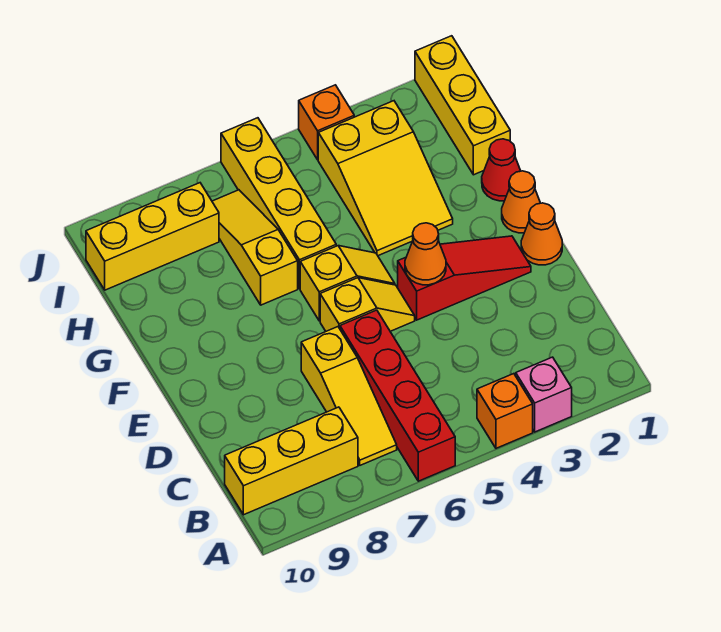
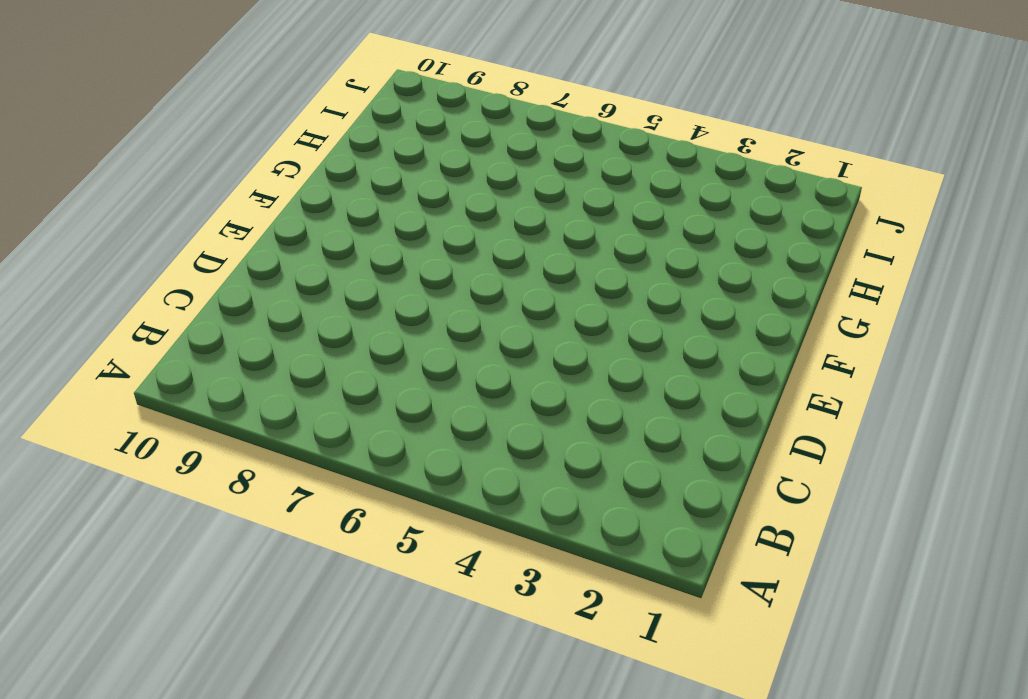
none -> pink brick A3 level 1
none -> orange brick A4 level 1
none -> red brick A6:D6 level 1

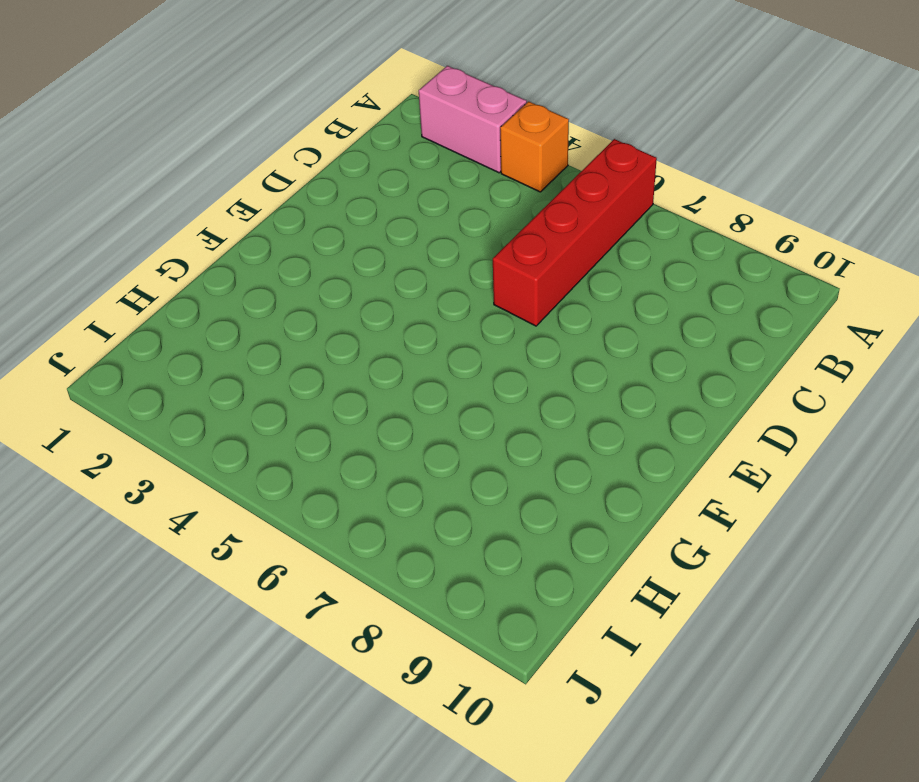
pink brick A2:A3 level 1 -> pink brick A3 level 1
none -> yellow slope B7:D7 level 1 top D
none -> yellow brick B8:B10 level 1
none -> orange cone E1 level 1

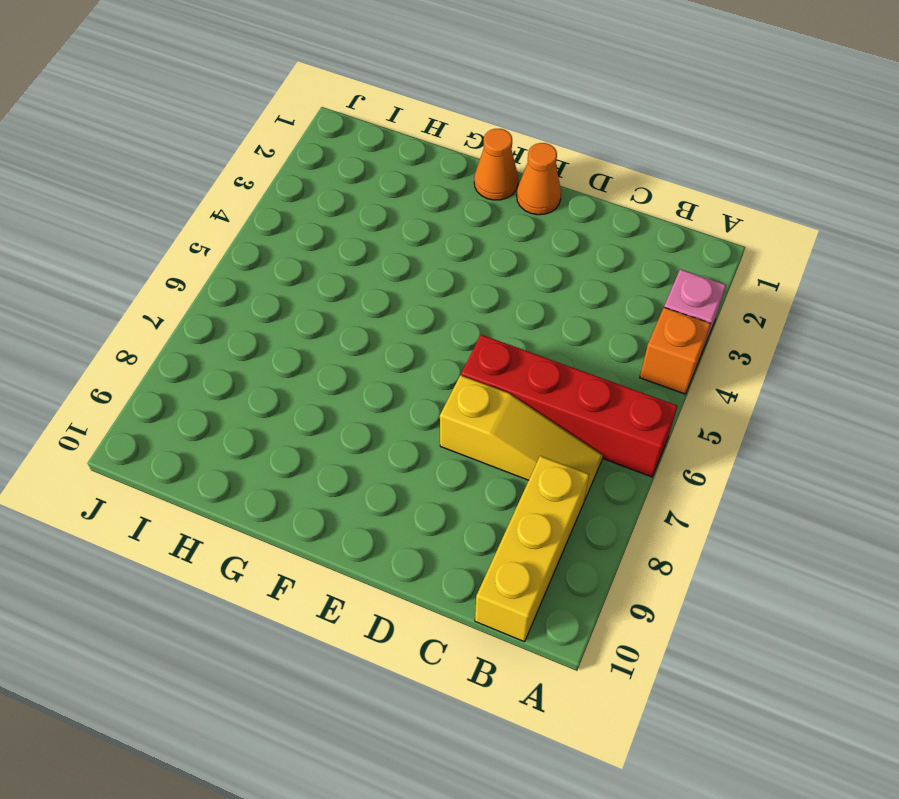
none -> red slope E2:E4 level 1 top 4
none -> yellow slope E5:E6 level 1 top 6
none -> yellow slope F5:F6 level 1 top 6

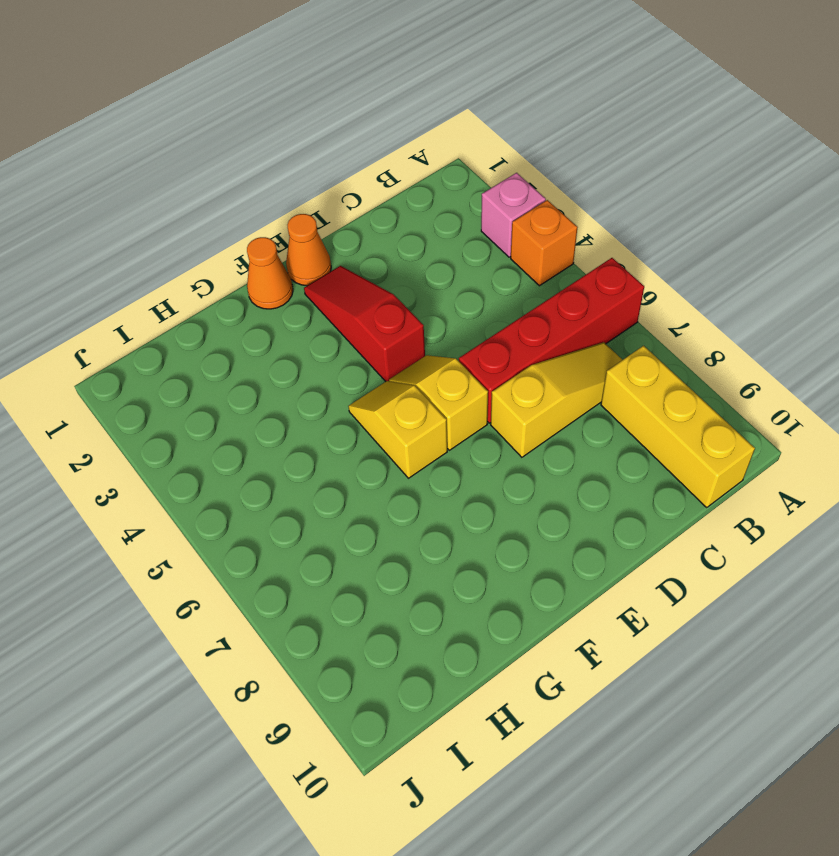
none -> red cone G1 level 1
none -> yellow slope G3:I4 level 1 top I
none -> yellow brick G6:J6 level 1

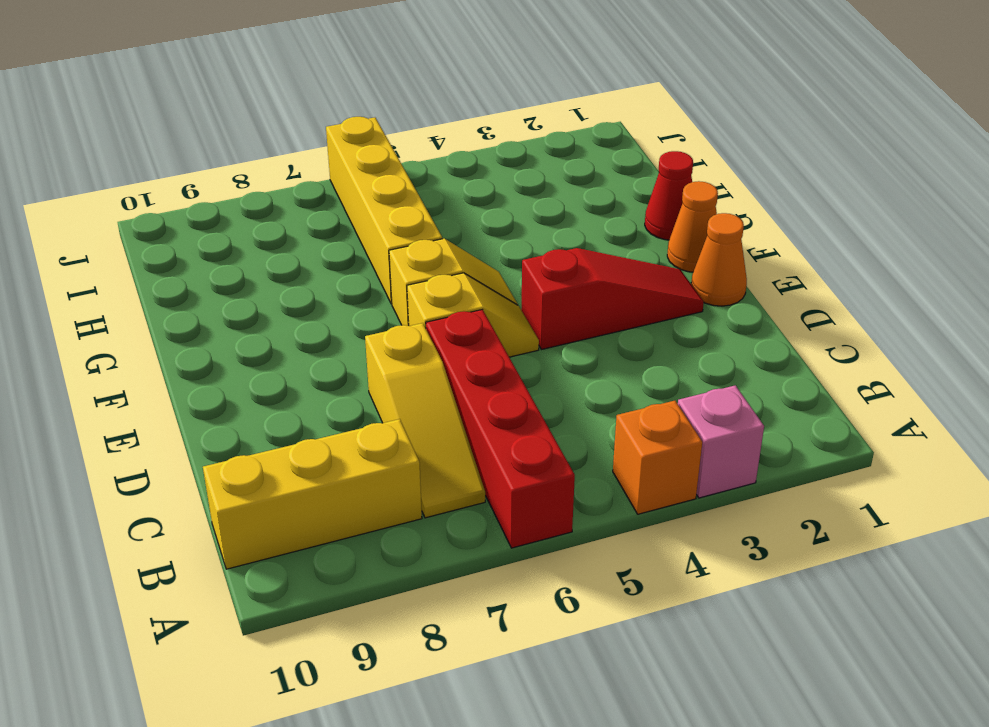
none -> yellow slope G3:I4 level 1 top I
none -> yellow slope G7:I7 level 1 top G
none -> yellow brick H1:J1 level 1

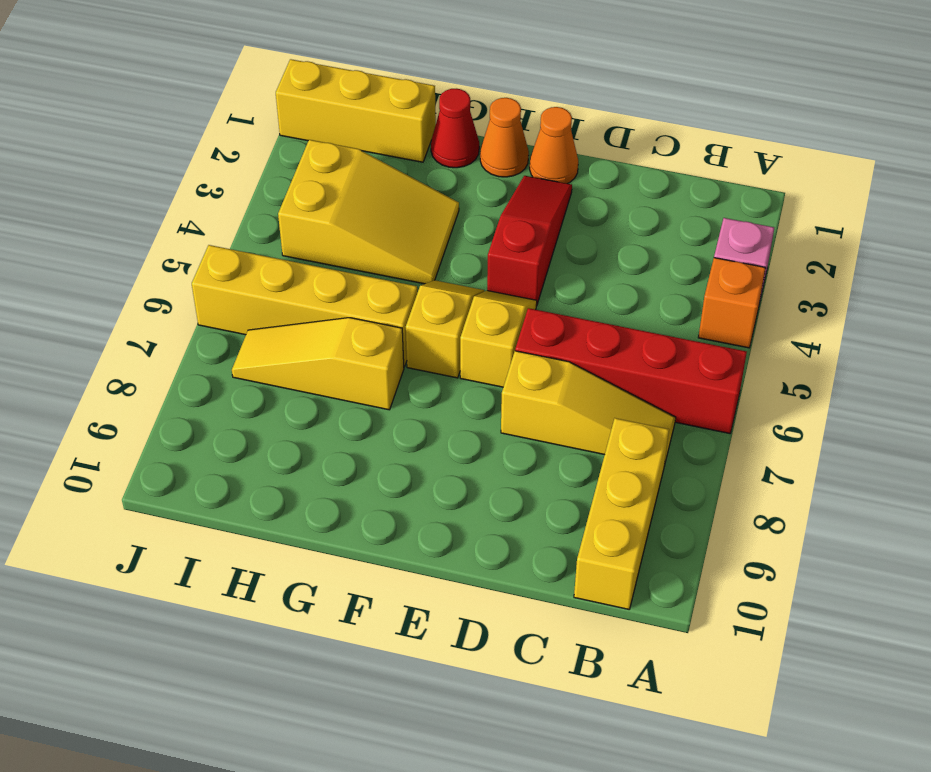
none -> yellow brick I8:I10 level 1
none -> orange brick J4 level 1
none -> orange cone E4 level 2

